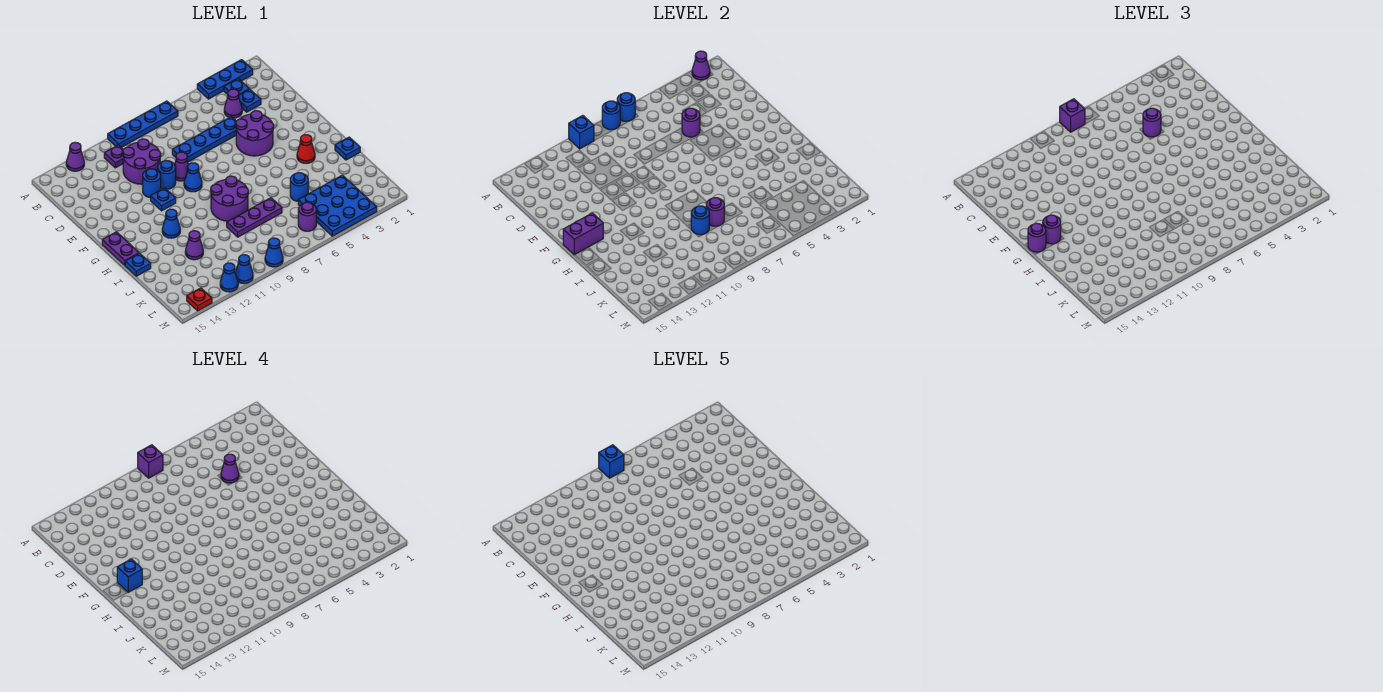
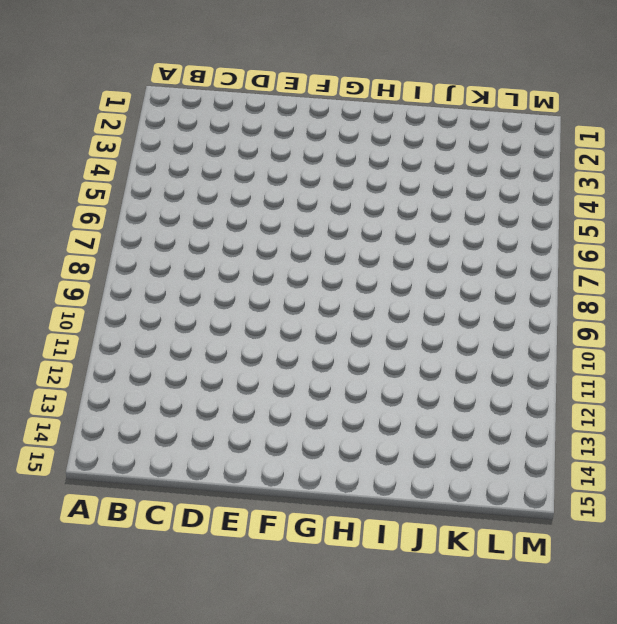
none -> blue plate A2:A4 level 1
none -> blue plate A7:A10 level 1
none -> purple cone A13 level 1
none -> blue plate B3 level 1

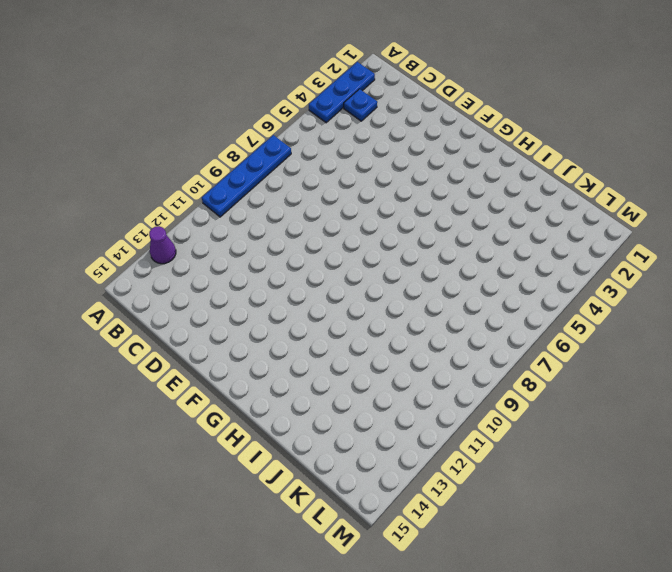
none -> purple plate B11 level 1
none -> blue plate C3 level 1
none -> purple cone C4 level 1
none -> purple round brick C10:D11 level 1

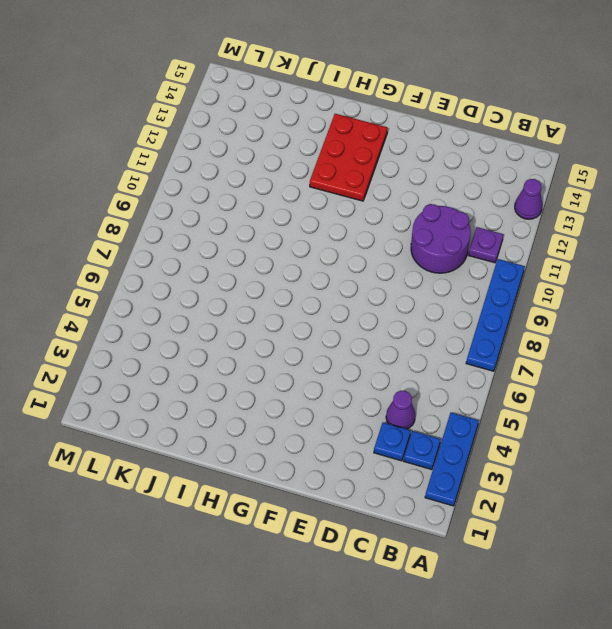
red plate G12:H14 level 1 -> blue cone H12 level 1
none -> blue plate D5:D8 level 1
none -> purple round brick E4:F5 level 1
none -> purple cone E9 level 1
none -> blue round brick E10 level 1

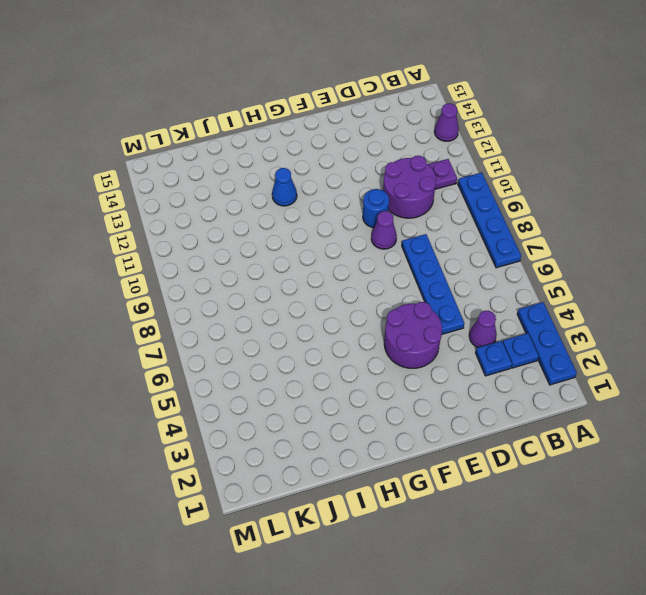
none -> blue round brick E11 level 1
none -> blue cone F9 level 1
none -> blue plate F11 level 1
none -> purple plate G15:H15 level 1

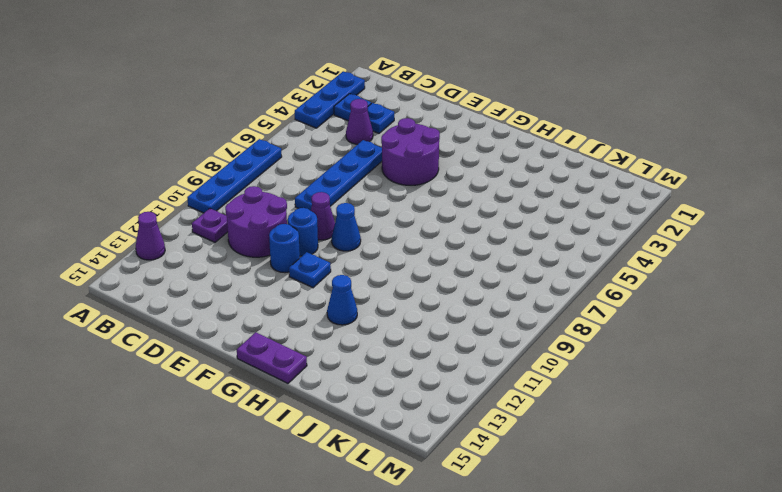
none -> red cone H3 level 1
none -> purple round brick H8:I9 level 1
none -> blue plate I1 level 1
none -> blue plate I15 level 1

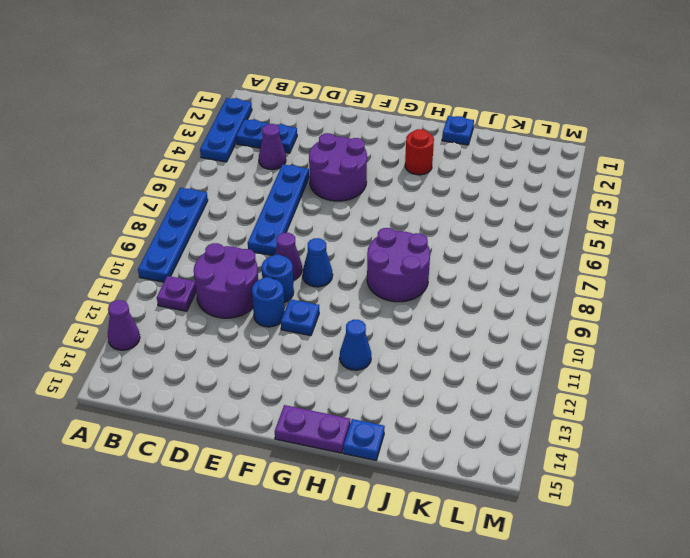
red round brick H3 level 1 -> red cone H3 level 1
none -> blue round brick J5 level 1
none -> purple plate J7:J9 level 1
none -> purple cone J12 level 1
none -> blue plate K3:M5 level 1

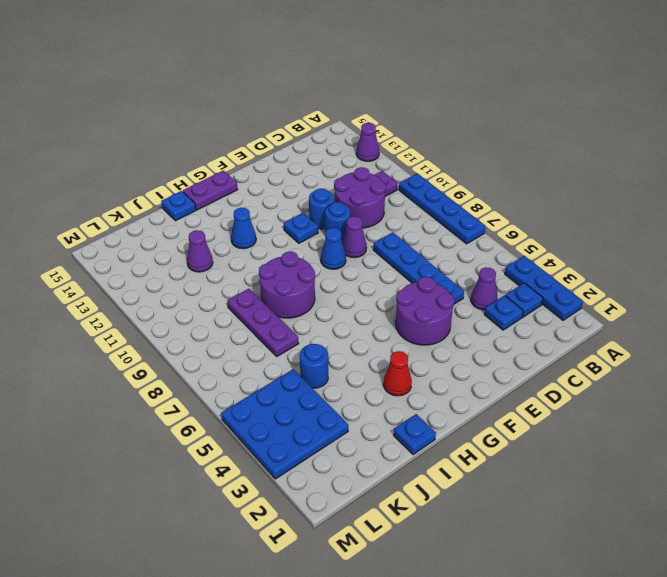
none -> purple round brick L6 level 1
none -> blue cone M9 level 1
none -> blue cone M11 level 1
none -> blue cone M12 level 1

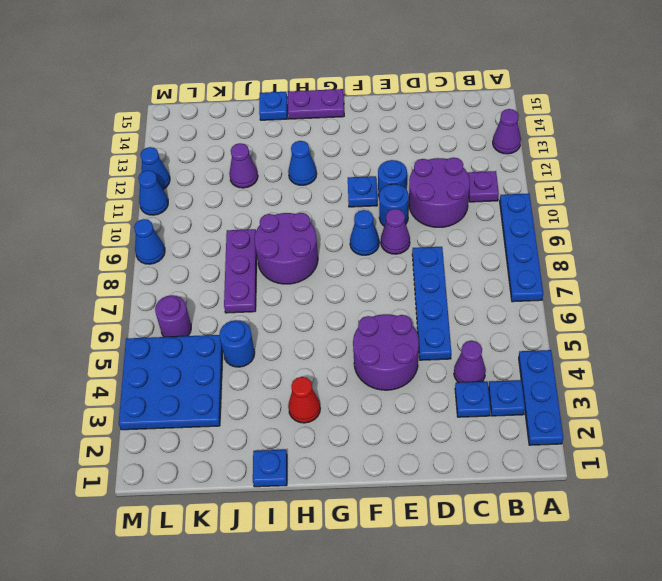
none -> red plate M14 level 1
none -> purple cone A2 level 2
none -> blue round brick A7 level 2
none -> blue round brick A8 level 2

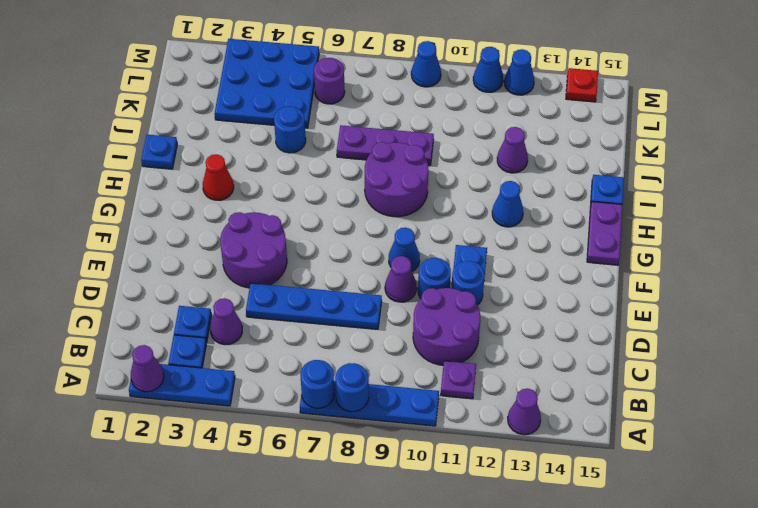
none -> blue brick A10 level 2
none -> purple round brick D5 level 2
none -> purple brick G14:G15 level 2
none -> purple round brick J8 level 2

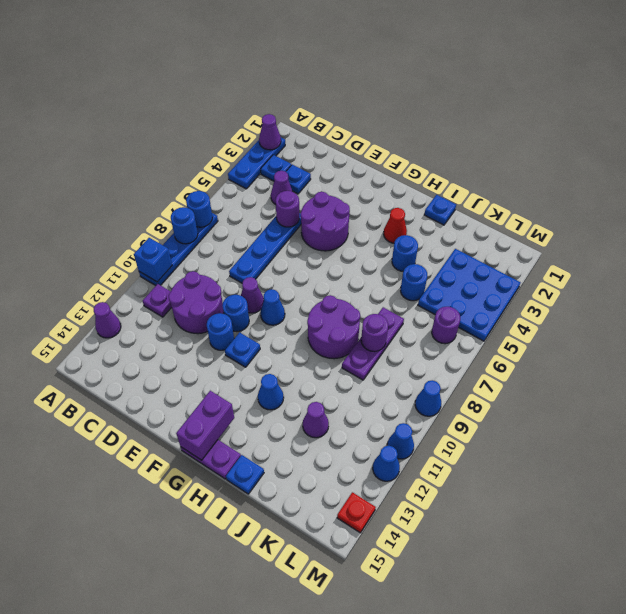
blue round brick I4 level 1 -> blue round brick J9 level 2
none -> purple brick A8 level 3
none -> purple round brick D5 level 3
none -> purple round brick G14 level 3
none -> purple round brick G15 level 3

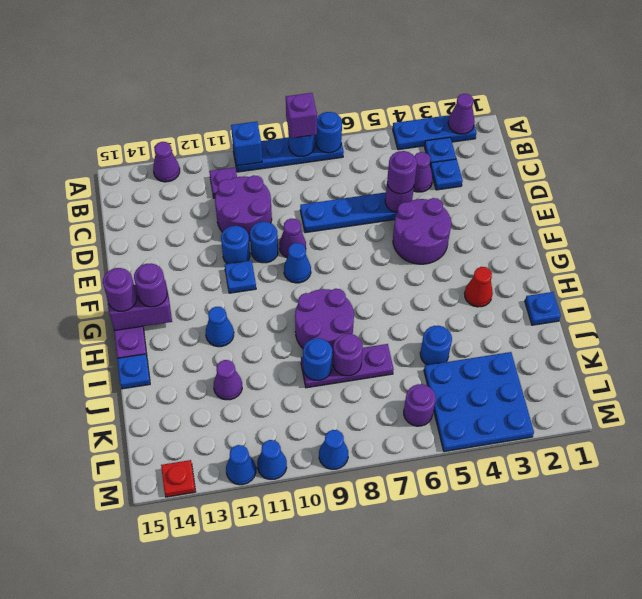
none -> purple brick A8 level 4
none -> purple cone D5 level 4
none -> blue brick G14 level 4
none -> blue brick A8 level 5

